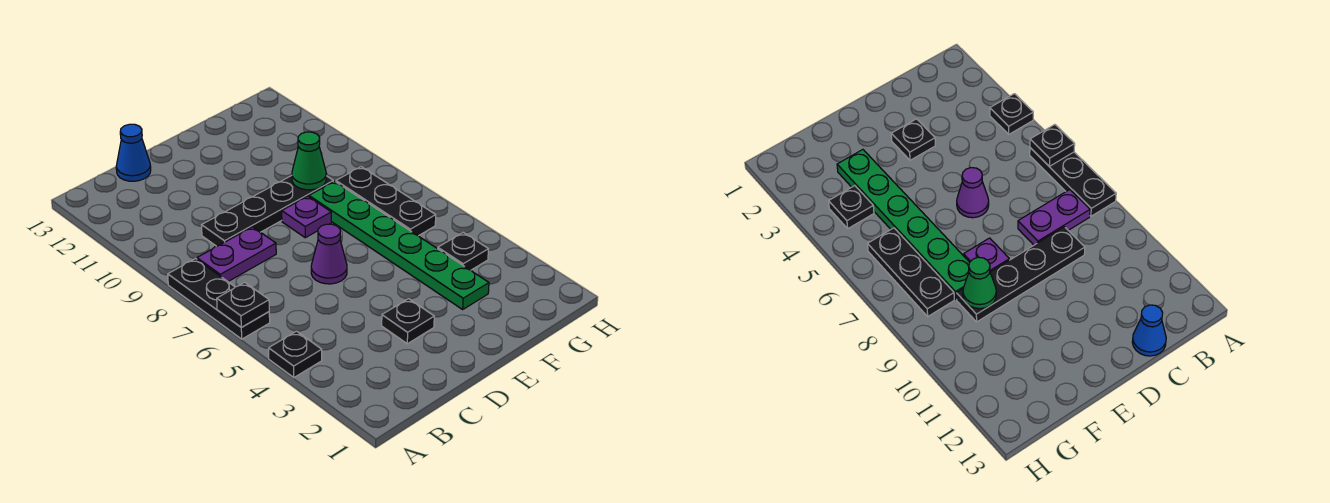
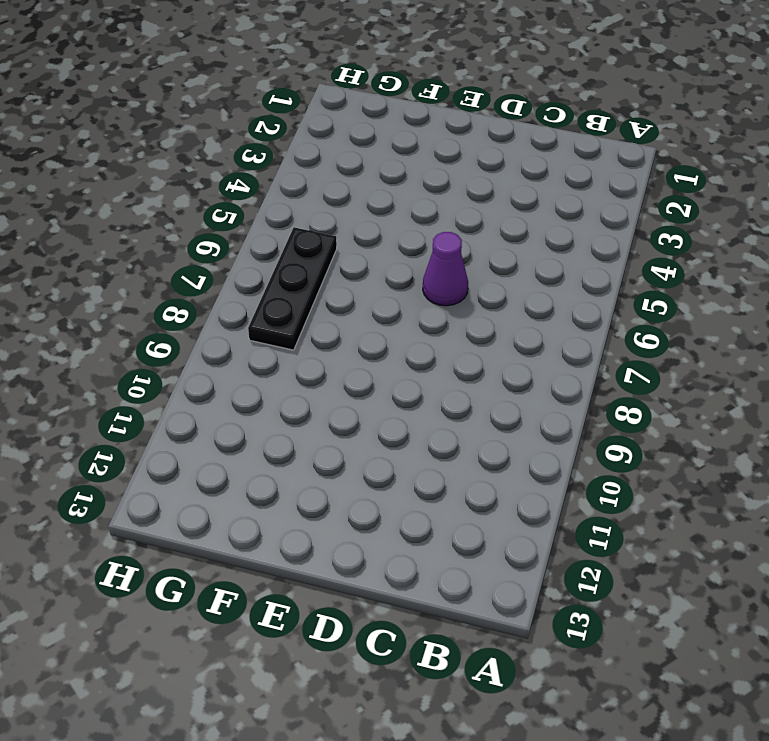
none -> black plate A4 level 1
none -> black plate A6:A8 level 1
none -> purple plate B8:C8 level 1

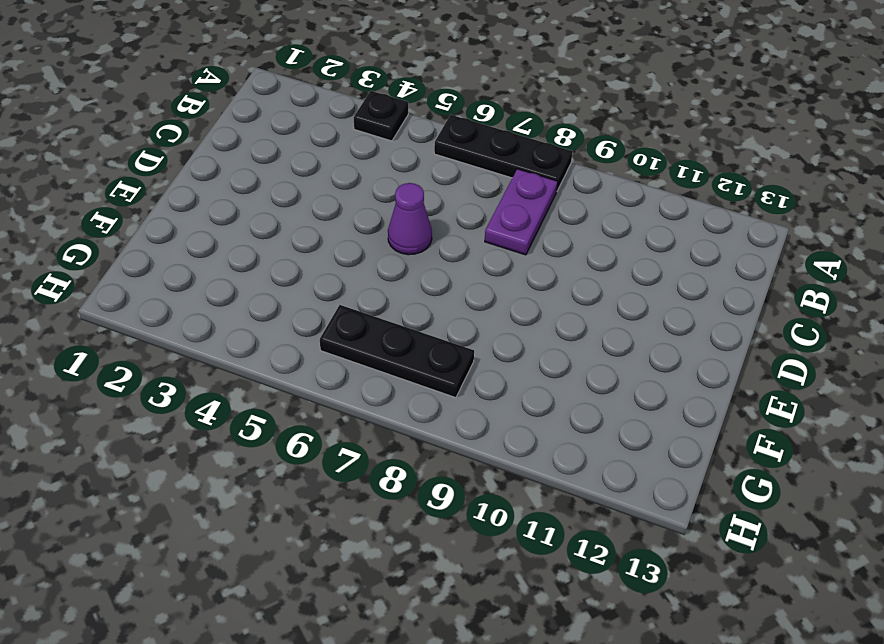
none -> black plate C9:F9 level 1
none -> blue cone C13 level 1
none -> black plate D3 level 1

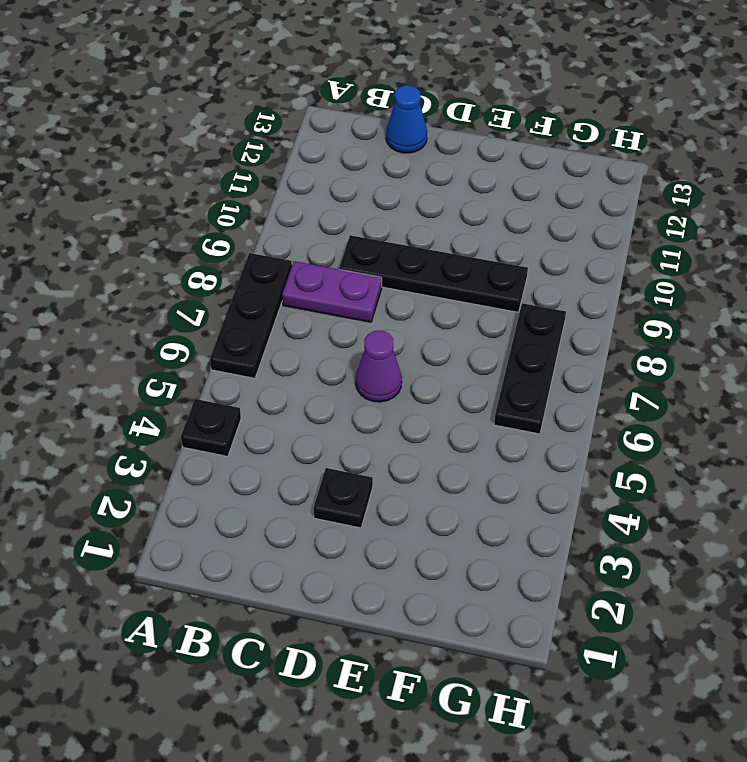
none -> purple plate E8 level 1
none -> green plate F3:F8 level 1
none -> black plate G4 level 1

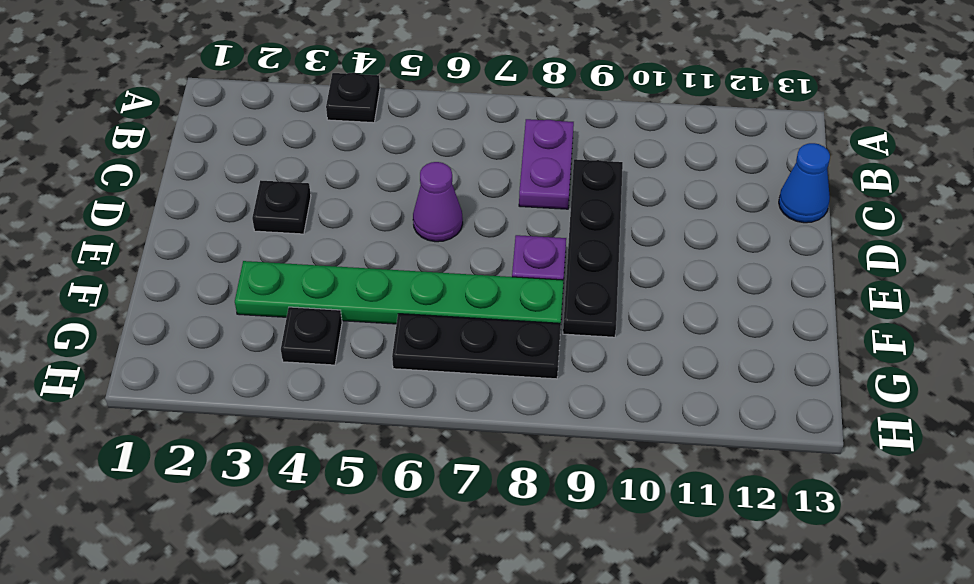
none -> black plate A6:A8 level 1
none -> black plate A6 level 2
none -> green cone F9 level 2

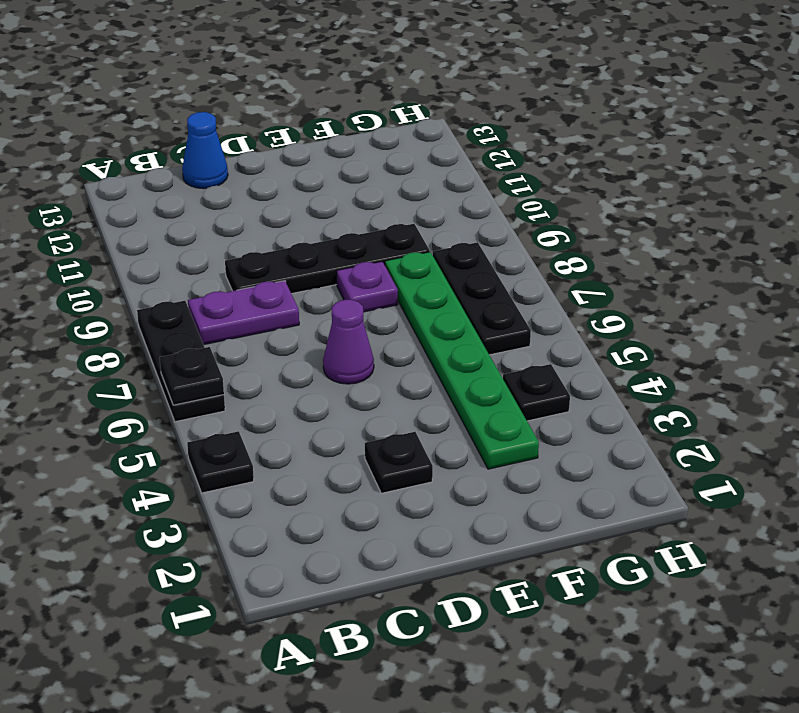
none -> green cone F9 level 2

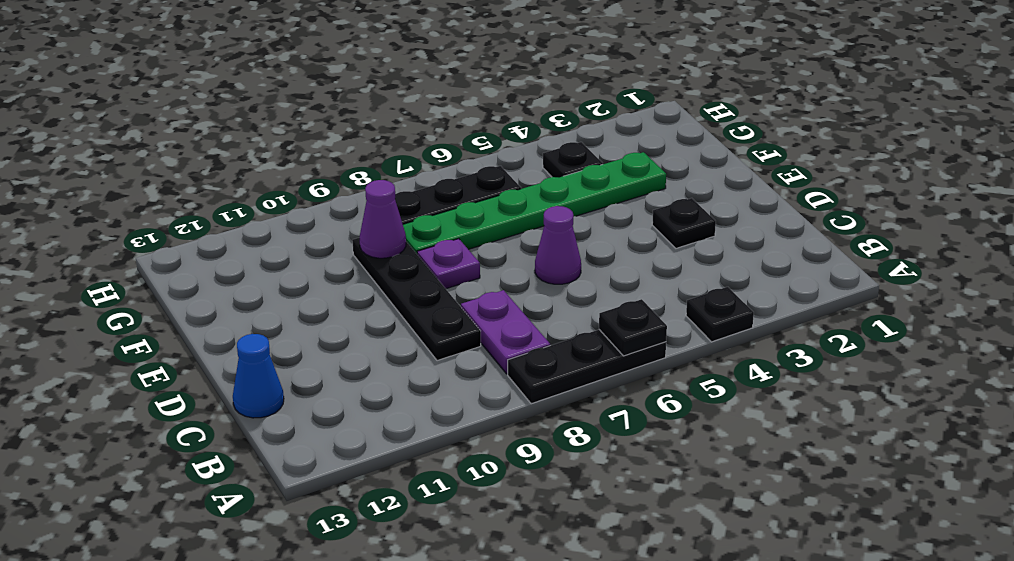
purple cone F9 level 2 -> green cone F9 level 2

